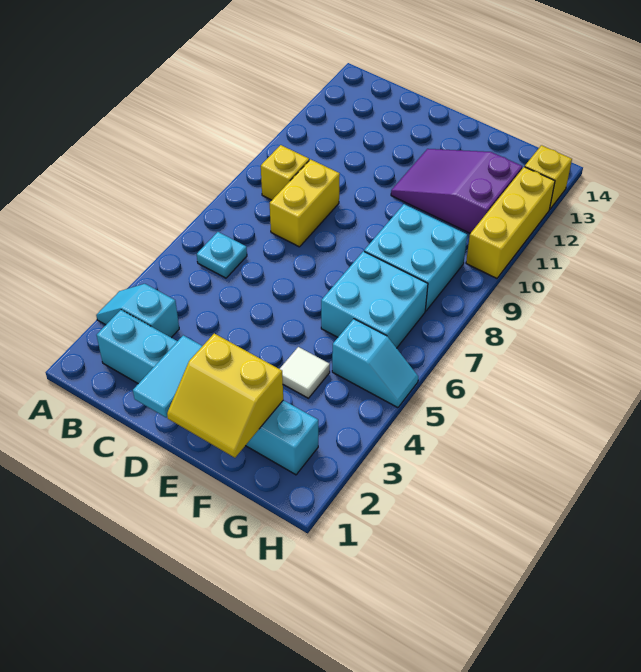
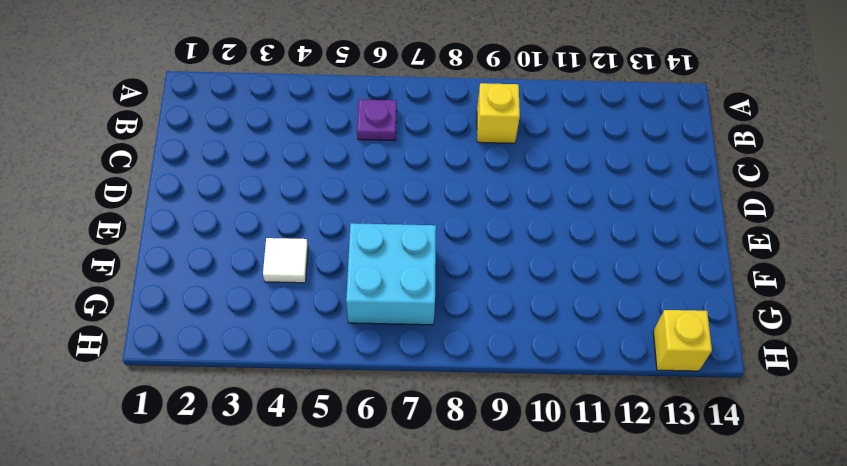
purple plate B6 level 1 -> cyan plate B6 level 1
none -> cyan slope A3:B3 level 1 top B
none -> cyan brick B2:G2 level 1
none -> yellow brick C8:C9 level 1

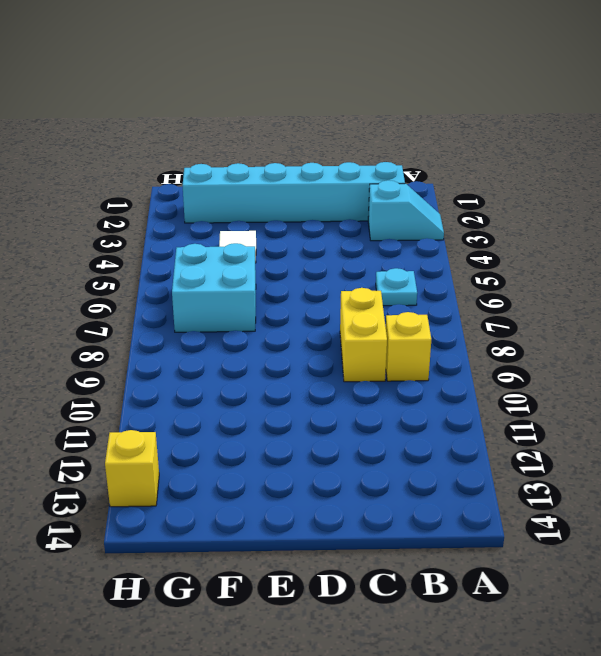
none -> purple slope E11:G12 level 1 top G
none -> cyan brick F8:G9 level 1
none -> cyan slope G5:H5 level 1 top G

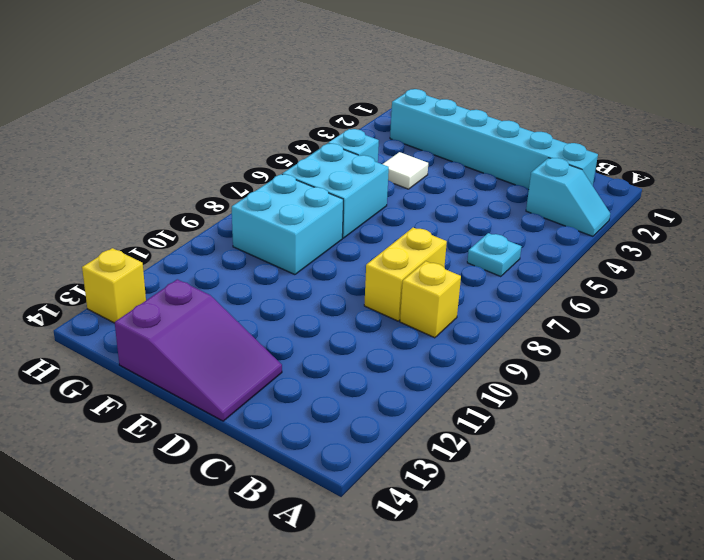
purple slope D13:F14 level 1 top F -> purple slope E11:G12 level 1 top G
none -> yellow brick H10:H12 level 1
none -> cyan tile D1:D2 level 2
none -> yellow slope E1:F2 level 2 top 2

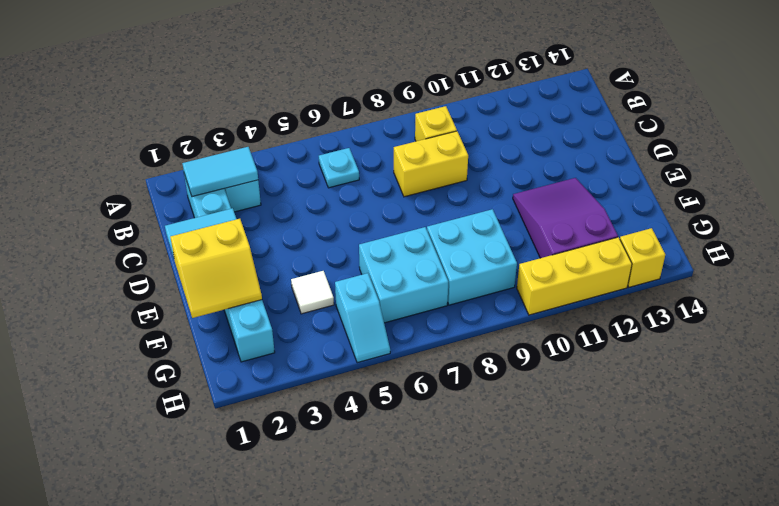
cyan tile B2:B3 level 2 -> none
yellow slope E1:F2 level 2 top E -> yellow slope E1:F2 level 2 top 2

